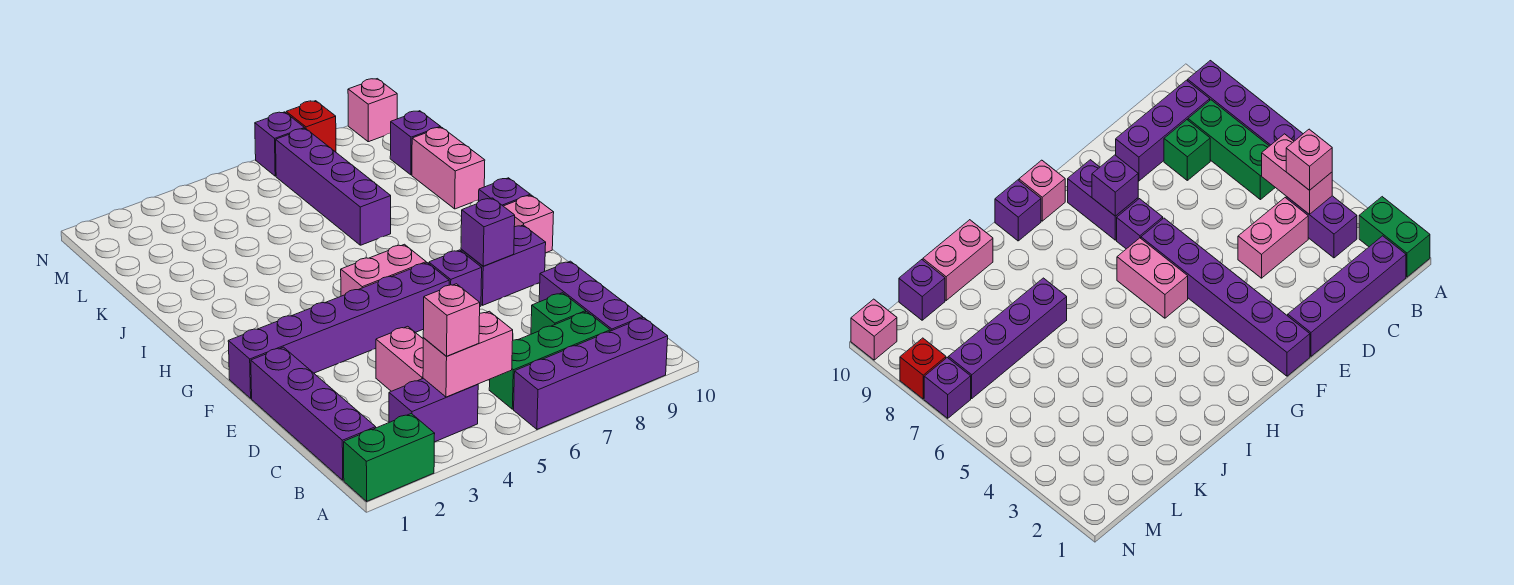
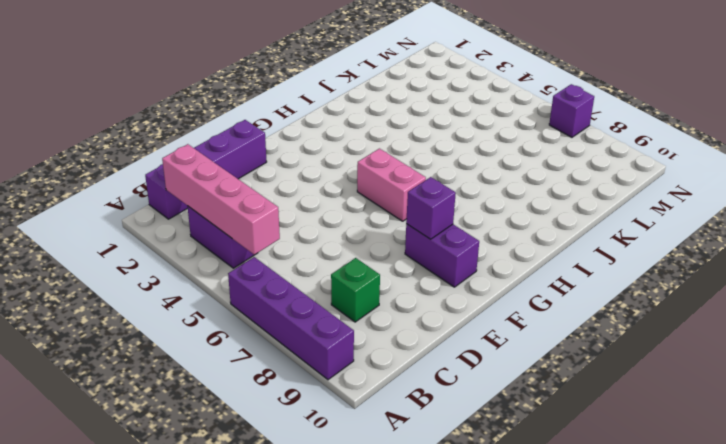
pink brick B2:B5 level 2 -> pink brick B4:B5 level 2
none -> green brick A1:A2 level 1
none -> green brick B6:B8 level 1
none -> purple brick B9:D9 level 1

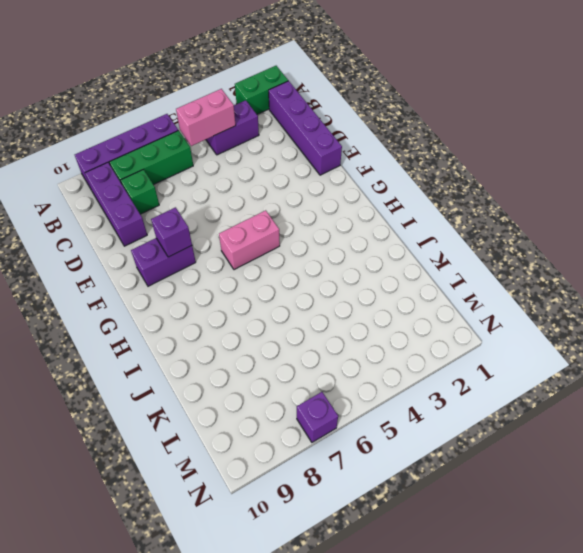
none -> pink brick C4:D4 level 1
none -> purple brick F1:F6 level 1
none -> purple brick F7 level 1

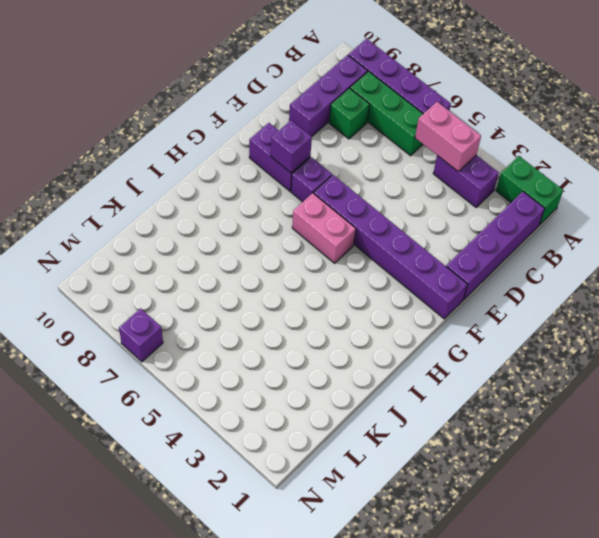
none -> pink brick C4:D4 level 1
none -> pink brick G10 level 1
none -> purple brick H10 level 1

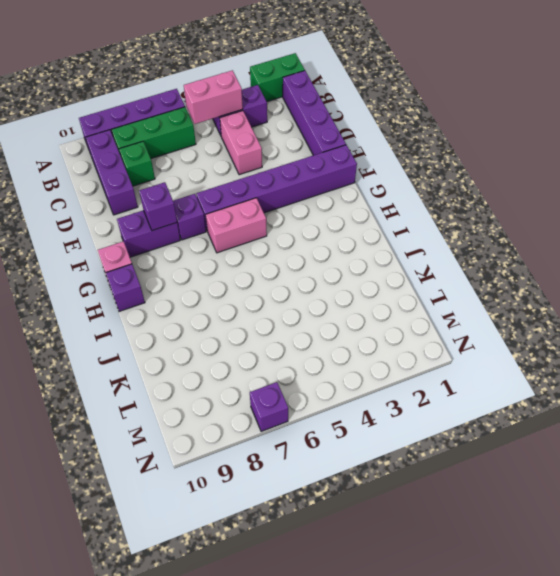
none -> purple brick J7:M7 level 1
none -> pink brick J10:K10 level 1
none -> purple brick L10 level 1

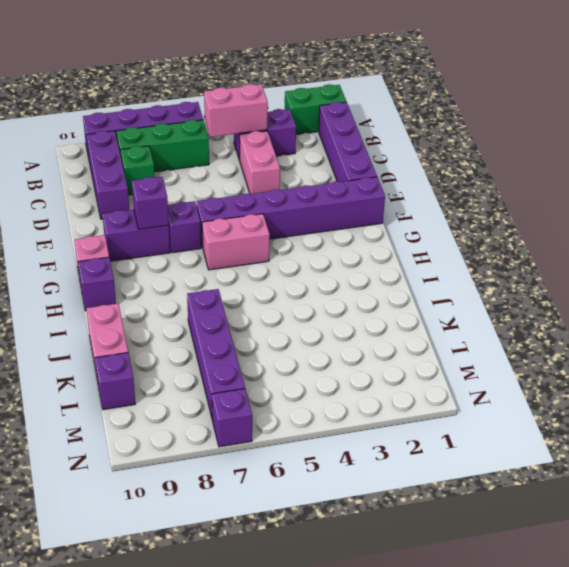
none -> red brick N8 level 1
none -> pink brick N10 level 1
none -> pink brick B4 level 3

